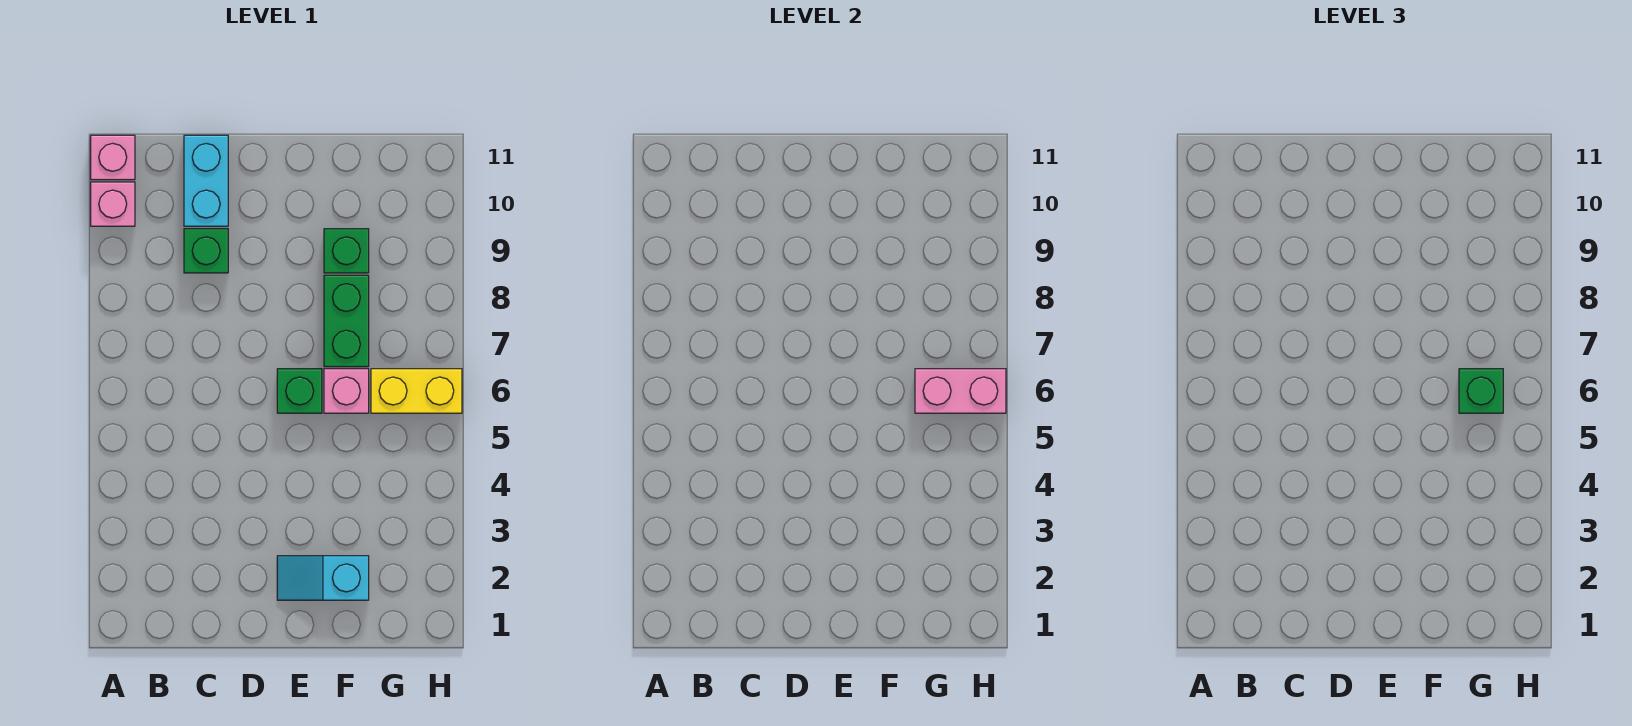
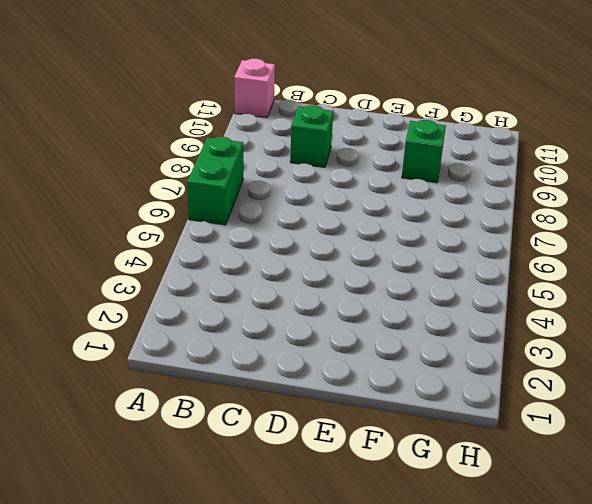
green brick A6:A7 level 1 -> green brick F7:F8 level 1
none -> pink brick A10 level 1
none -> cyan brick C10:C11 level 1
none -> cyan slope E2:F2 level 1 top F

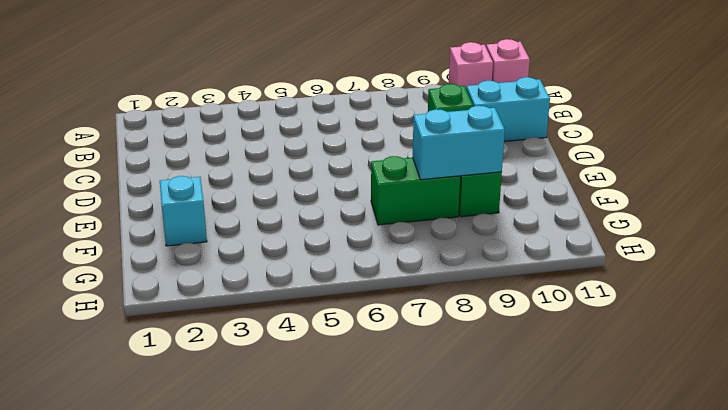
cyan brick F8:F9 level 2 -> none
none -> green brick E6 level 1
none -> pink brick F6 level 1
none -> yellow brick G6:H6 level 1

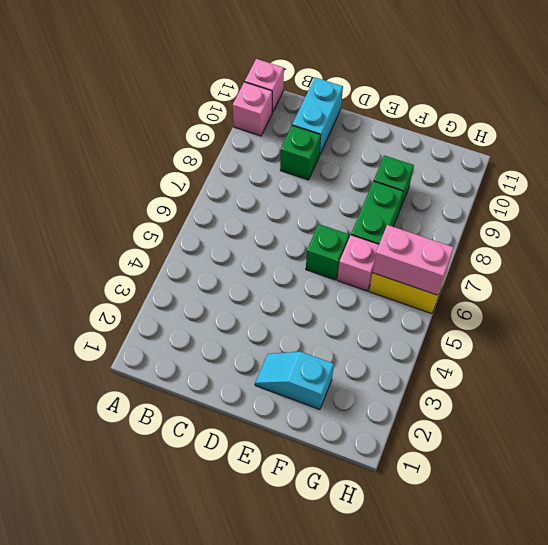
none -> green brick G6 level 3

